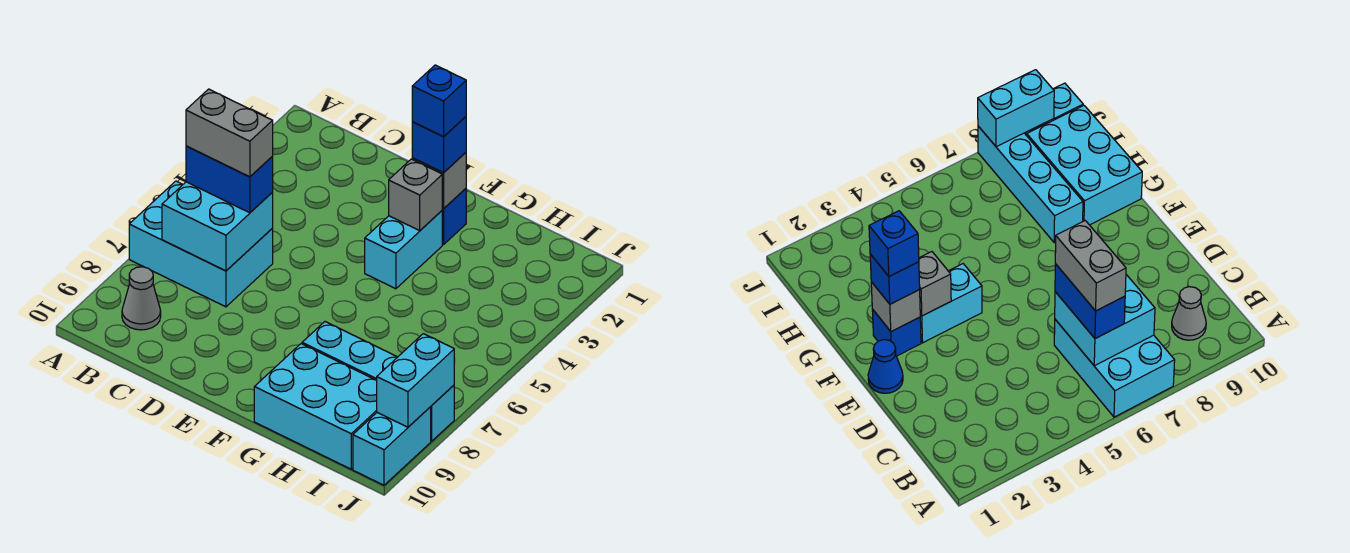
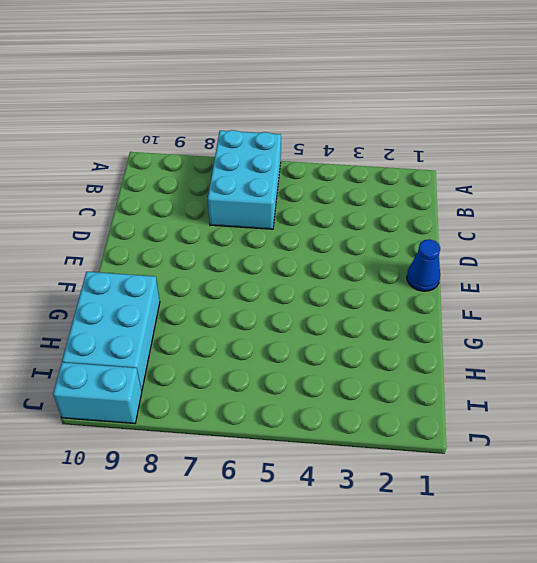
none -> grey cone B9 level 1
none -> blue brick F2 level 1
none -> cyan brick F3:F4 level 1

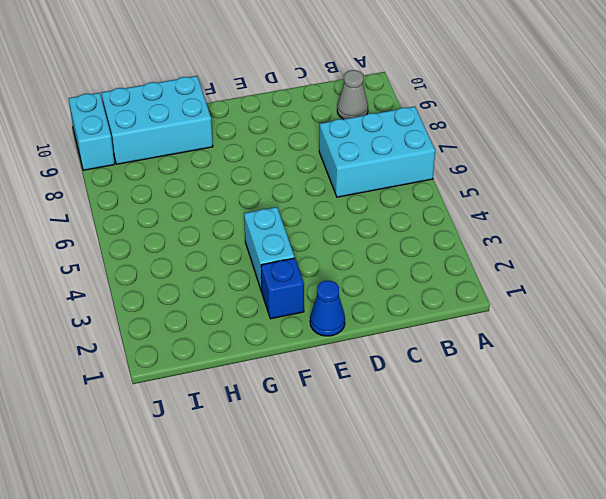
none -> cyan brick G8:J8 level 1
none -> cyan brick B6:C7 level 2
none -> grey brick F2 level 2

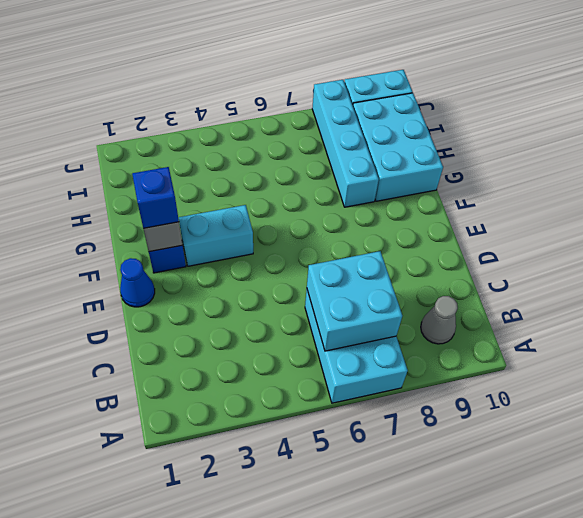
none -> grey brick F3 level 2
none -> cyan brick J8:J9 level 2
none -> blue brick B6:C6 level 3

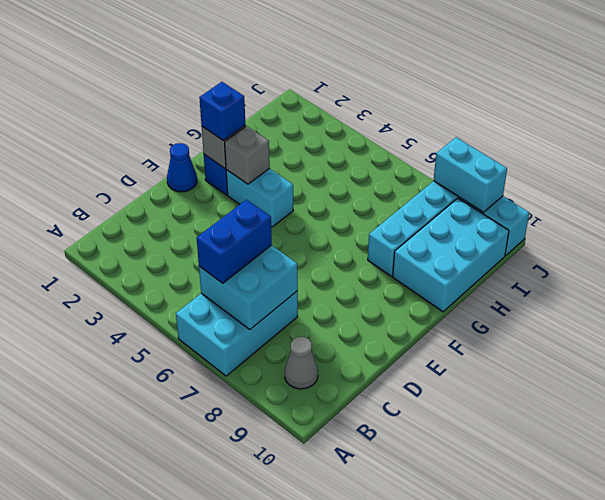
none -> grey brick B6:C6 level 4
none -> blue brick F2 level 4

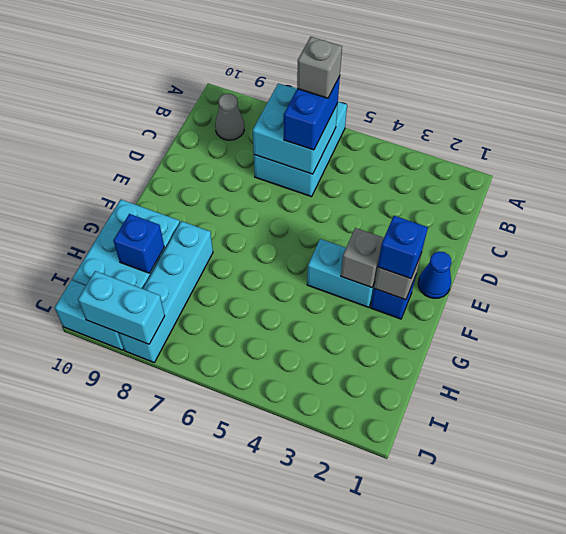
grey brick B6 level 4 -> grey brick B6:C6 level 4
blue brick H9 level 2 -> blue brick F2 level 4

